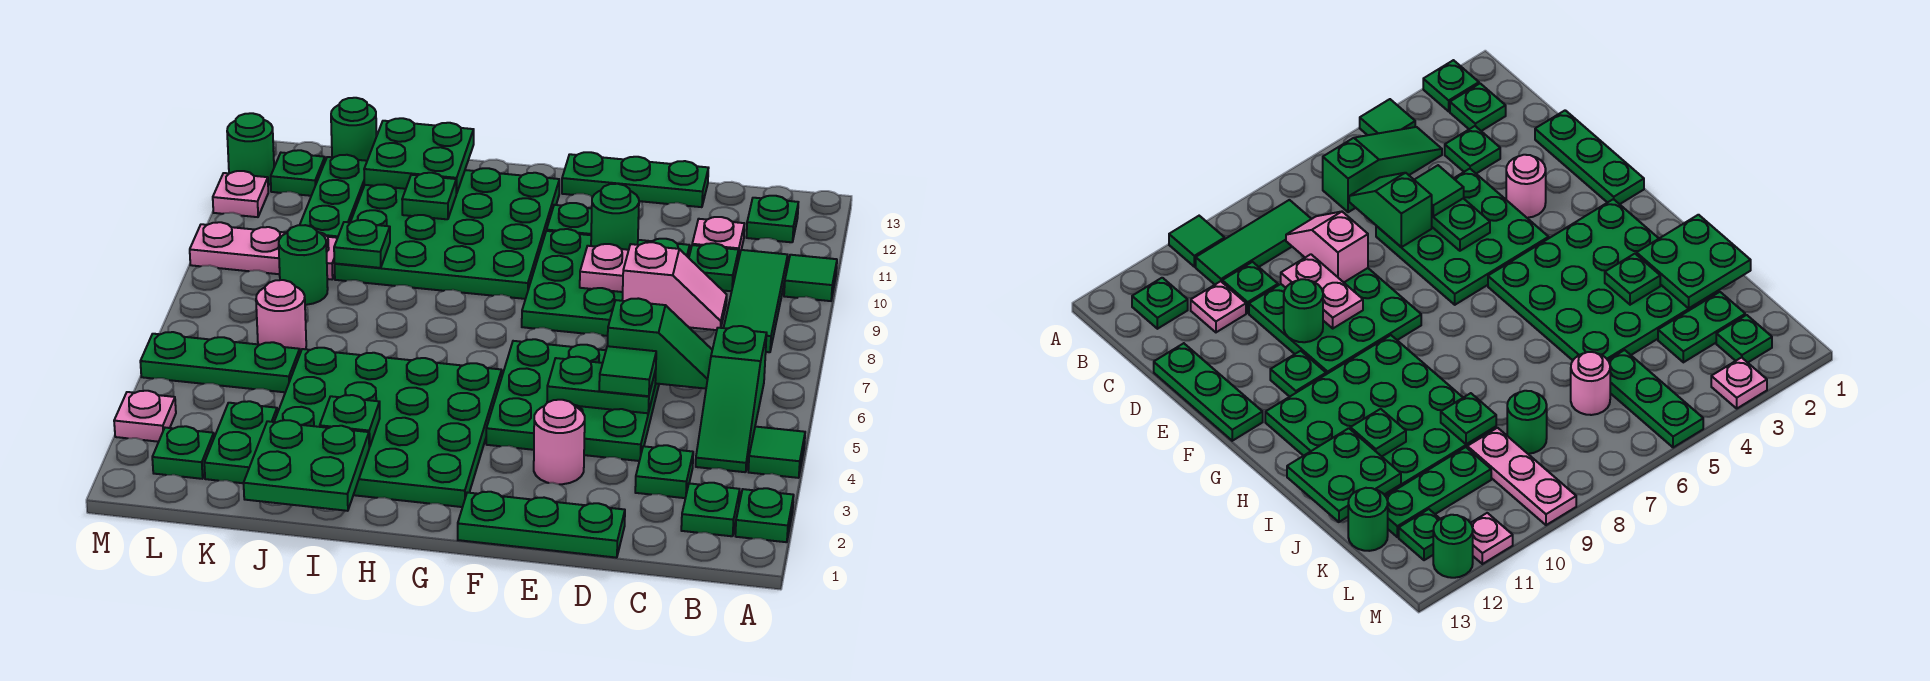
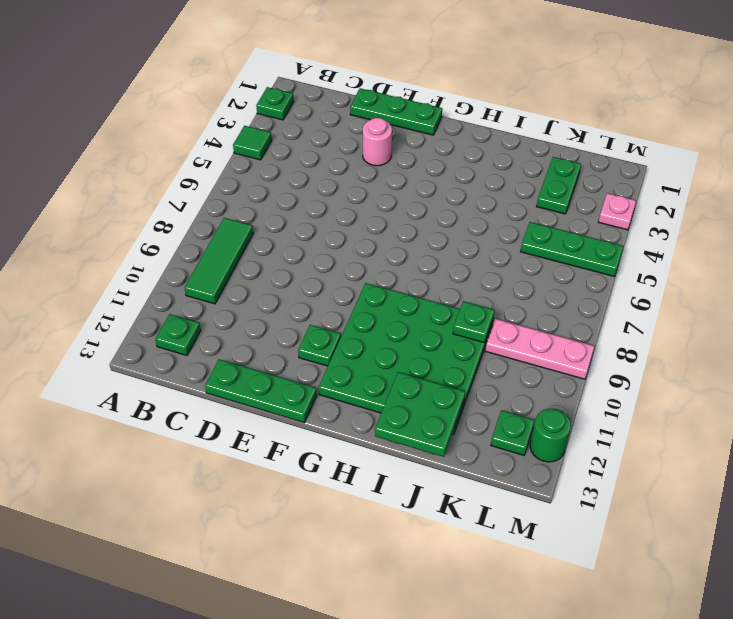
none -> green tile A10 level 1
none -> green plate B2 level 1
none -> green slope B4:B6 level 1 top 6
none -> green plate C3 level 1

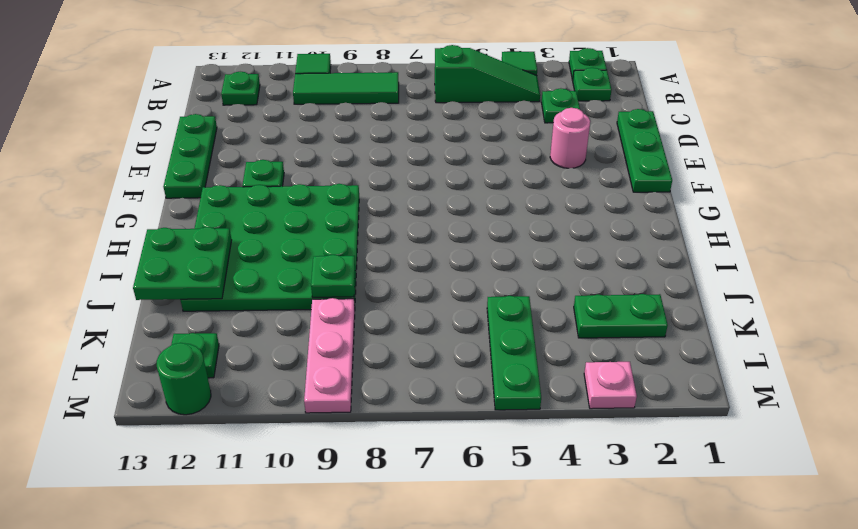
none -> green plate C10 level 1
none -> pink plate C11 level 1
none -> green plate D4:F6 level 1
none -> green plate D8:F10 level 1

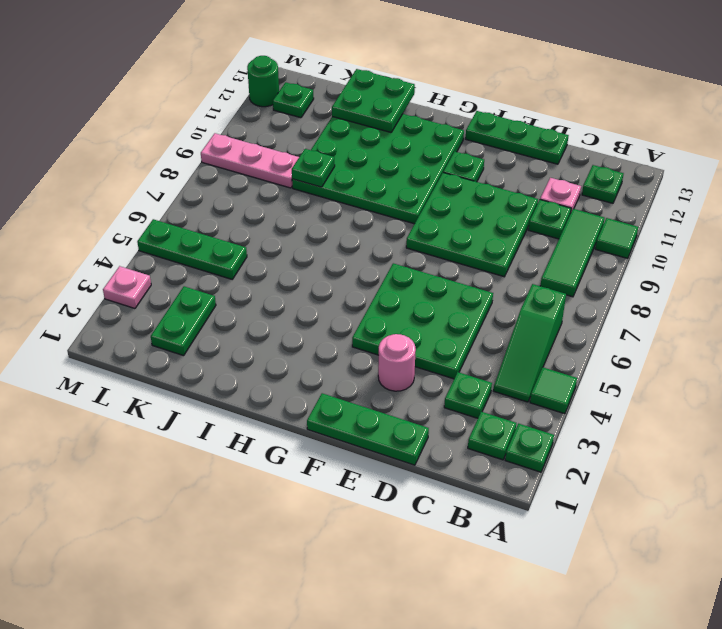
none -> green plate G2:J5 level 1
none -> pink round brick K6 level 1
none -> green round brick K8 level 1
none -> green plate K10:K12 level 1

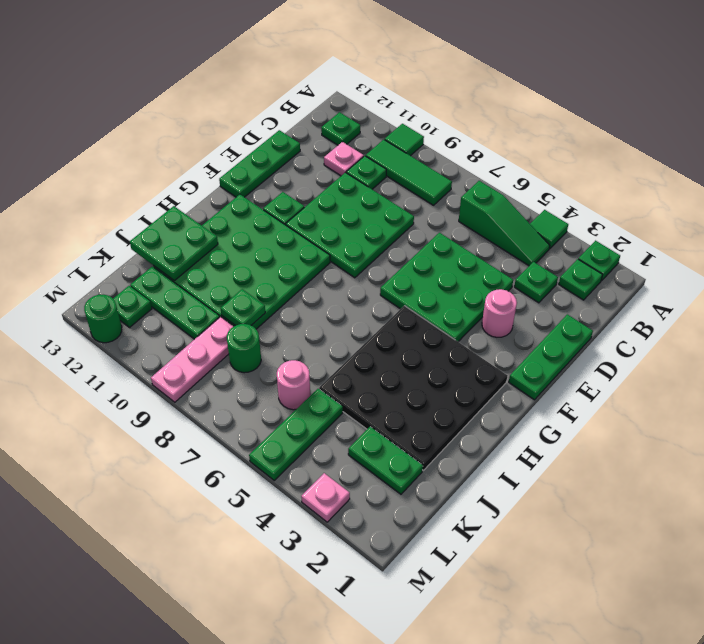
black plate G2:J5 level 1 -> green plate G2:J5 level 1
none -> green round brick K13 level 1
none -> green plate L2 level 1
none -> pink plate M11 level 1
none -> green slope C6:D6 level 2 top D

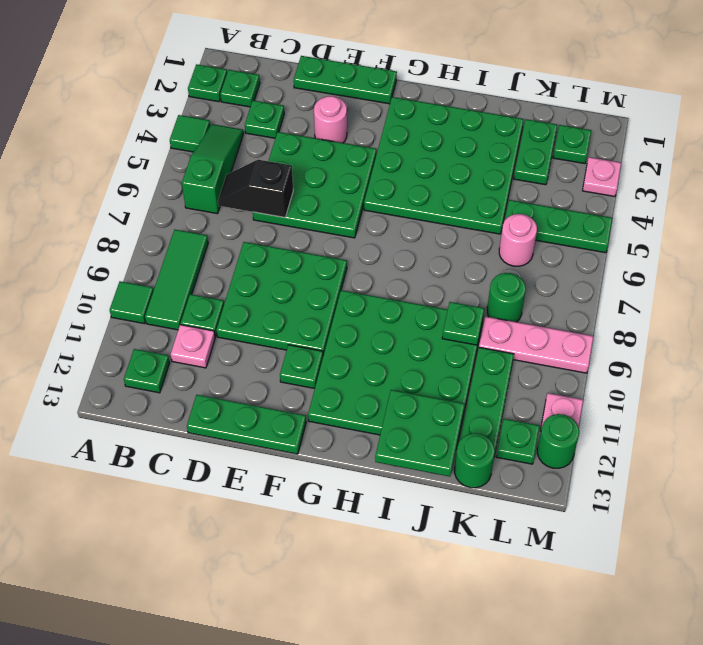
black slope C6:D6 level 2 top D -> green slope C6:D6 level 2 top D
none -> pink slope C8:D8 level 2 top D
none -> green plate D5:E5 level 2
none -> pink plate D9:E9 level 2
none -> green round brick E10 level 2

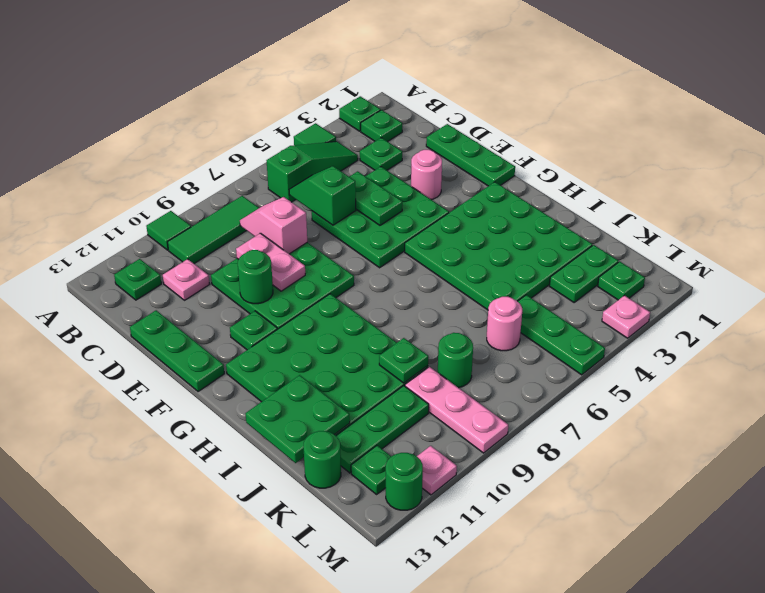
none -> green plate C10 level 1
none -> green plate I1:J2 level 2
none -> green plate I3 level 2
none -> green plate I11 level 2

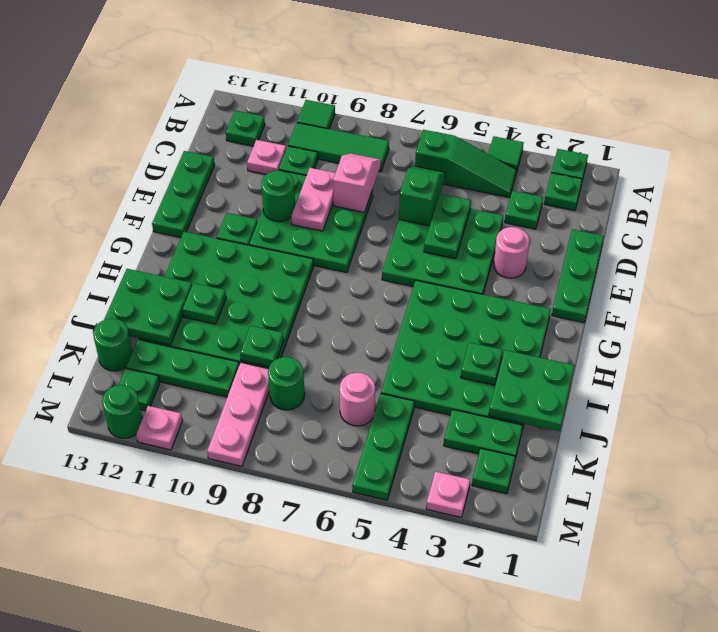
none -> green tile D5 level 3

